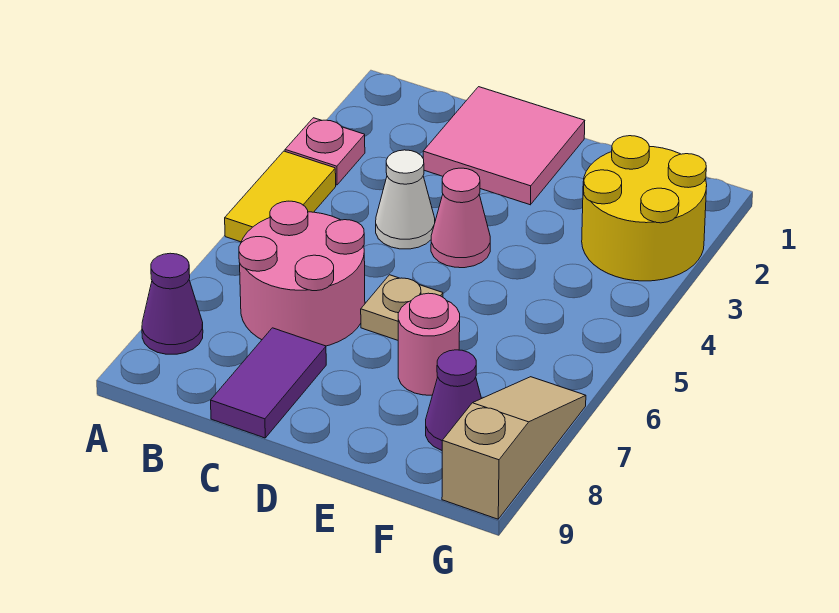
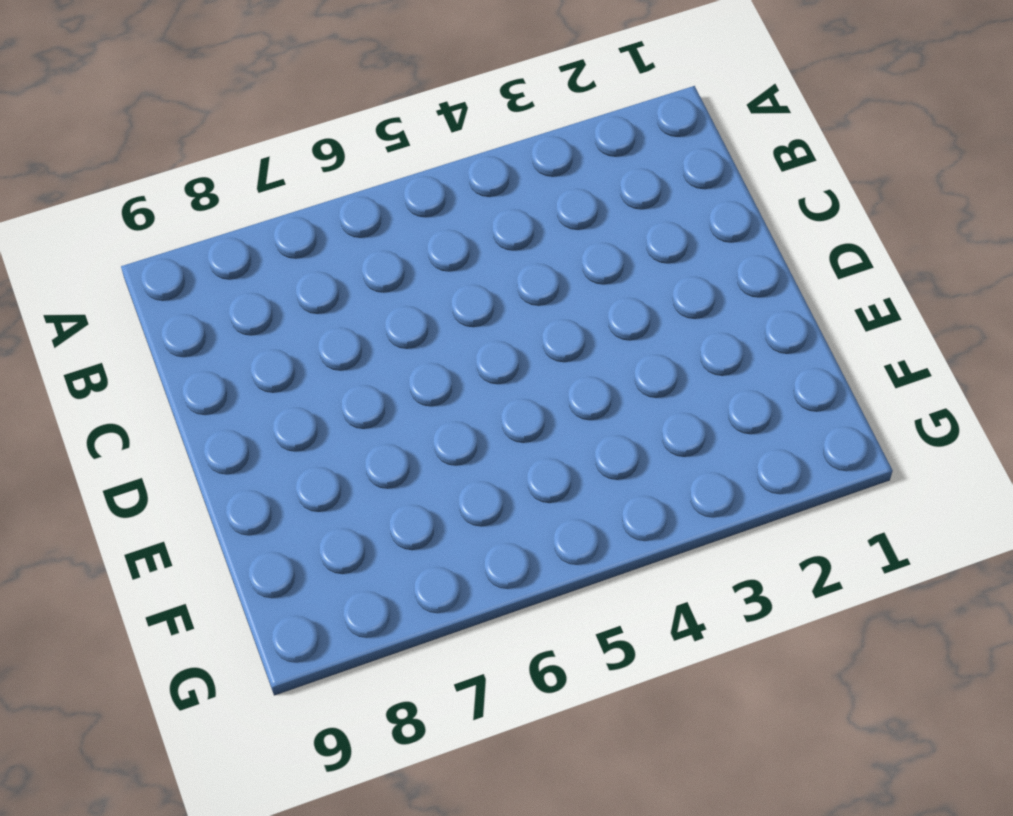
none -> pink plate A3 level 1
none -> yellow tile A4:A5 level 1
none -> purple cone A8 level 1

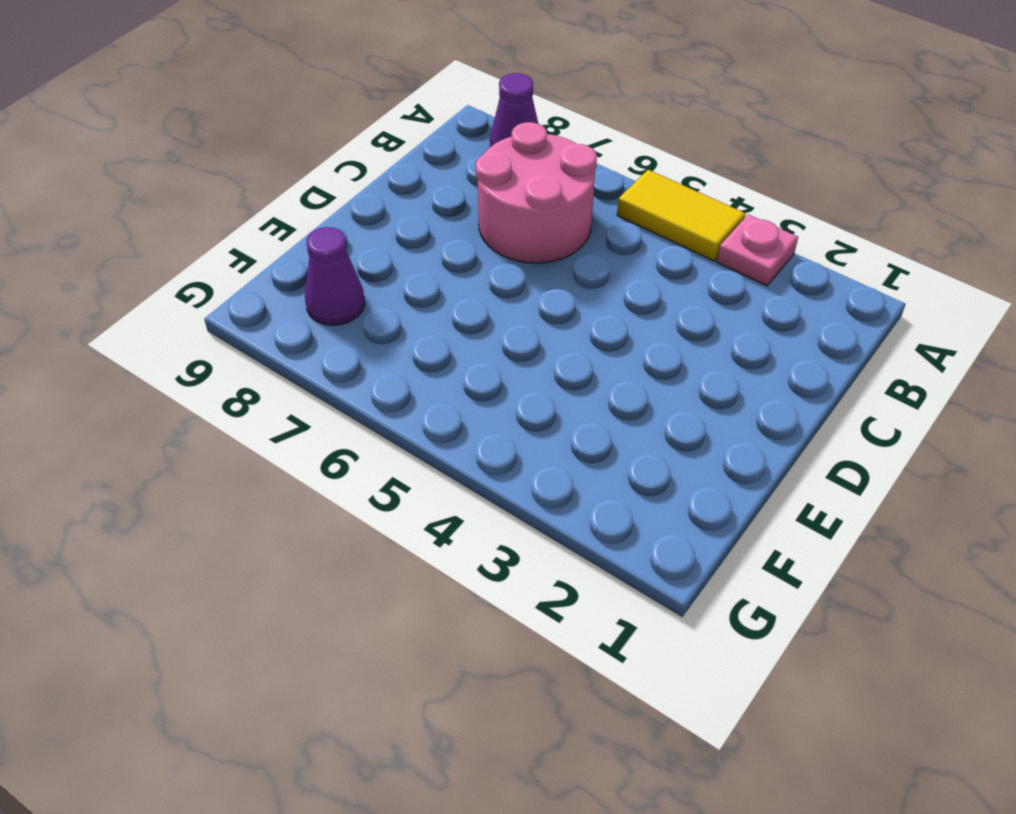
none -> pink tile C1:D2 level 1
none -> white cone C4 level 1
none -> purple tile C8:C9 level 1

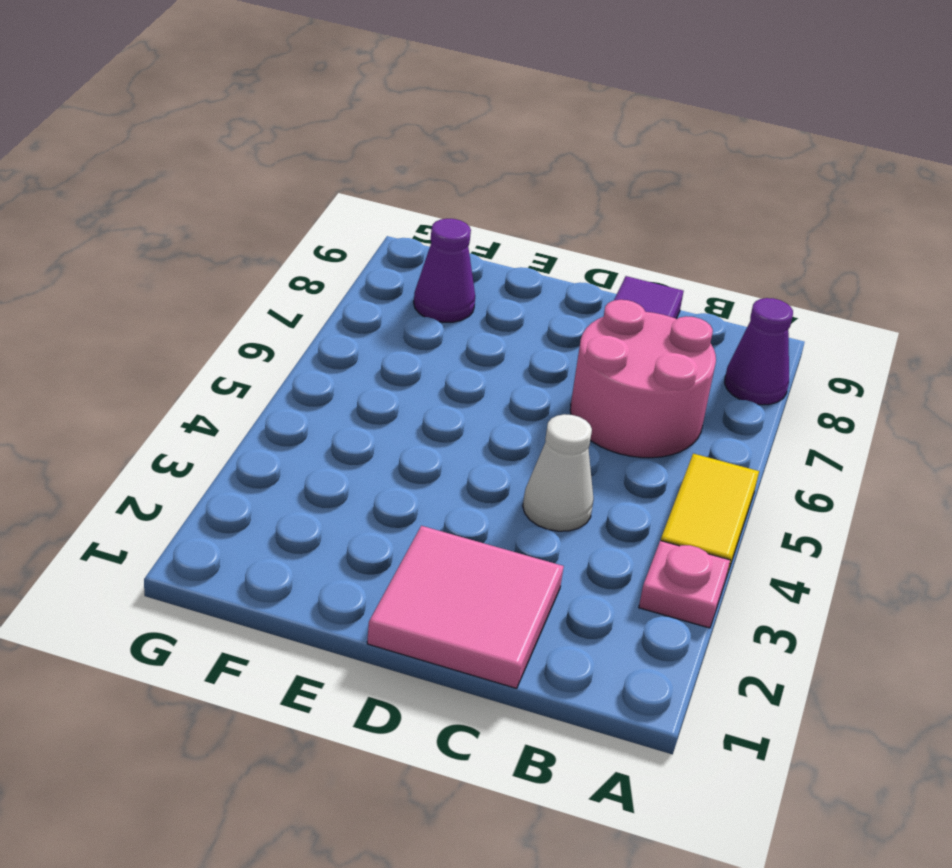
none -> pink cone D4 level 1
none -> tan plate D6 level 1
none -> pink round brick E7 level 1

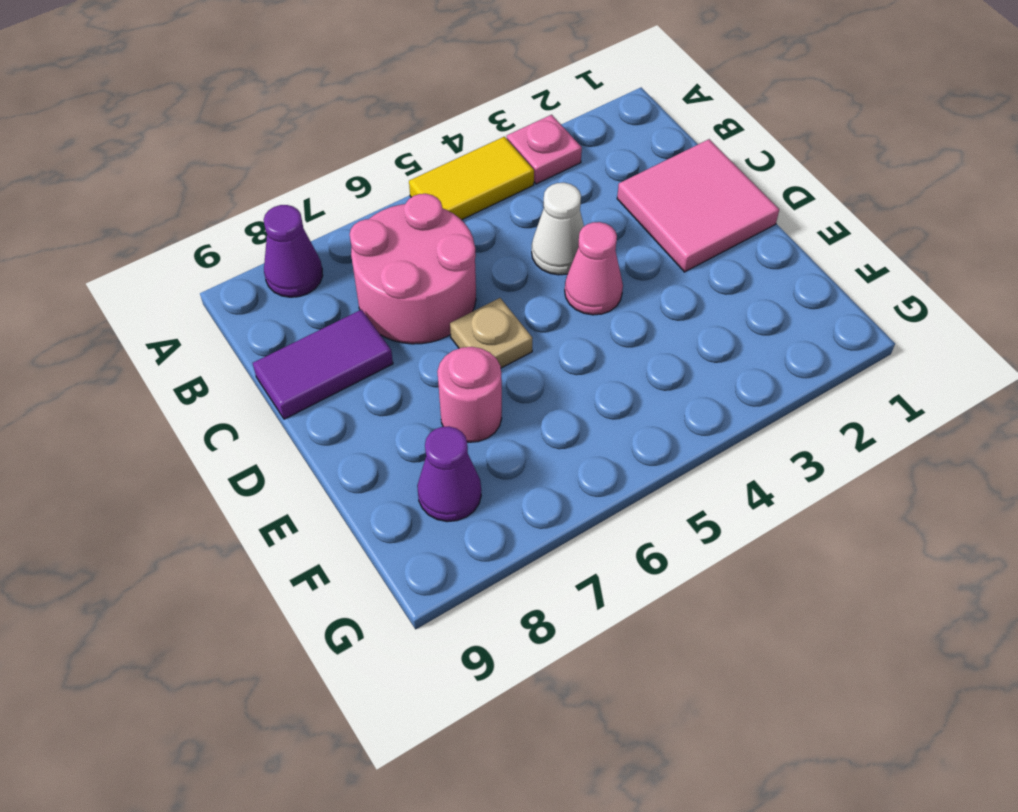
none -> yellow round brick F2:G3 level 1
none -> tan slope G7:G9 level 1 top 9

